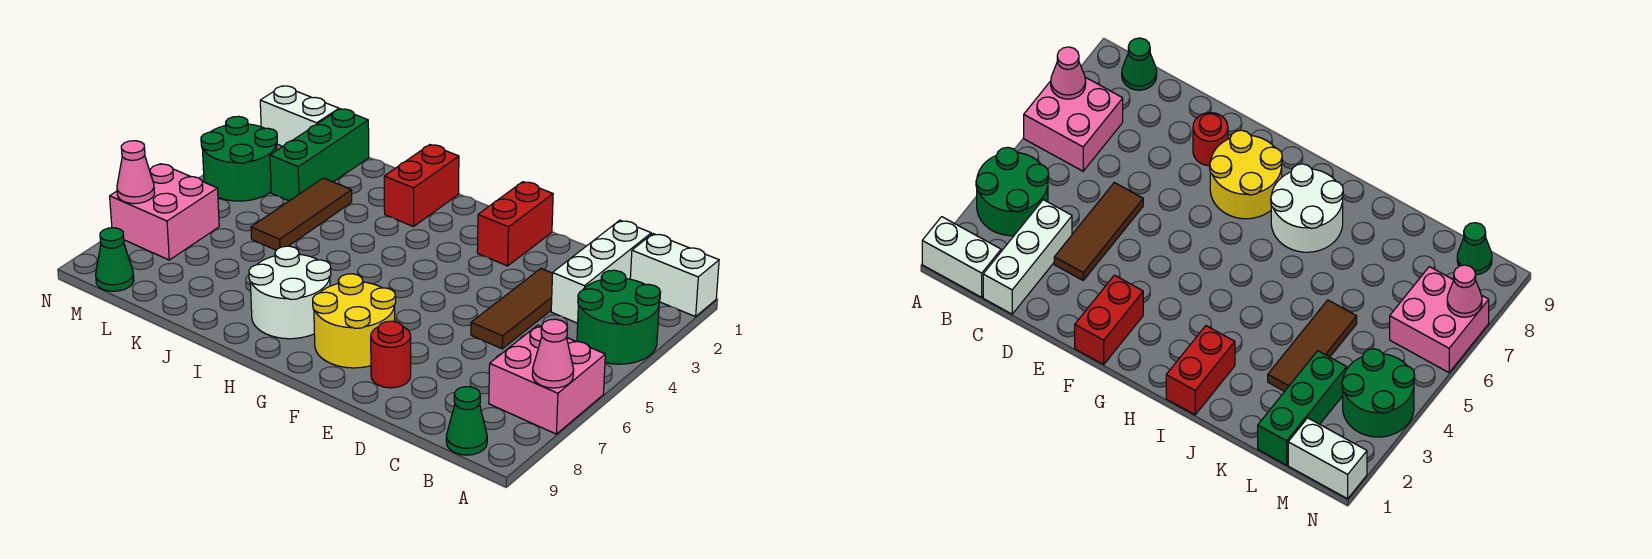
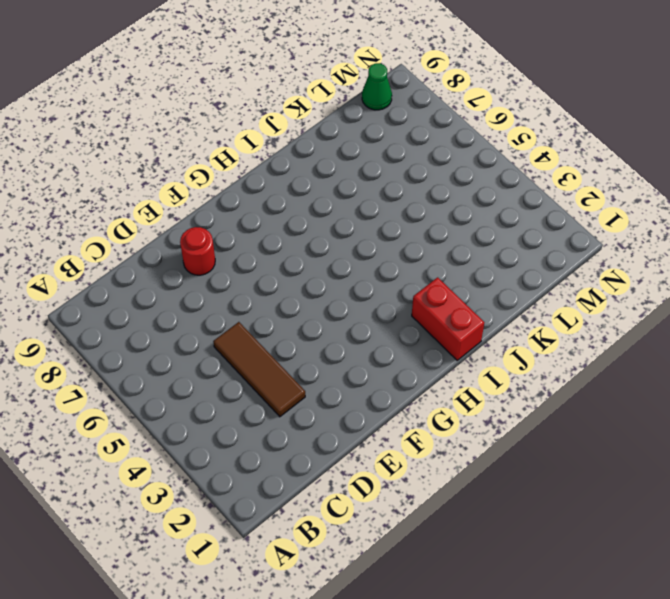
none -> white brick A1:B1 level 1
none -> green round brick A3:B4 level 1
none -> pink brick A6:B7 level 1

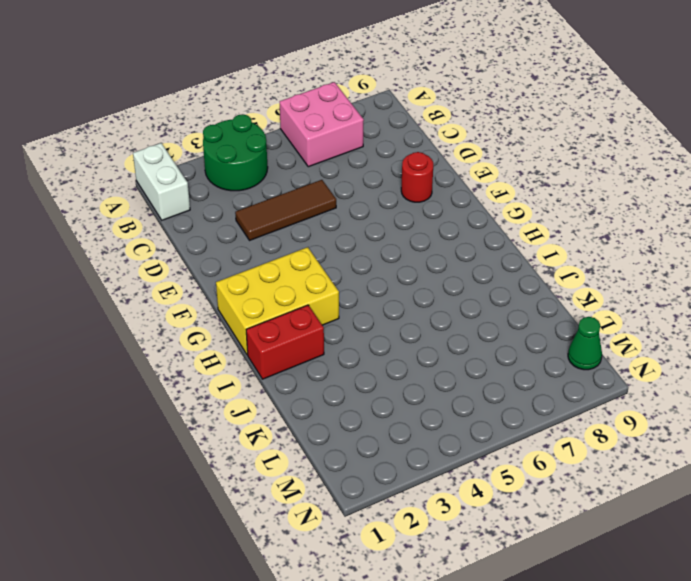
yellow brick G1:H3 level 1 -> none
none -> green cone B9 level 1
none -> white brick C1:C3 level 1
none -> red brick F1:F2 level 1

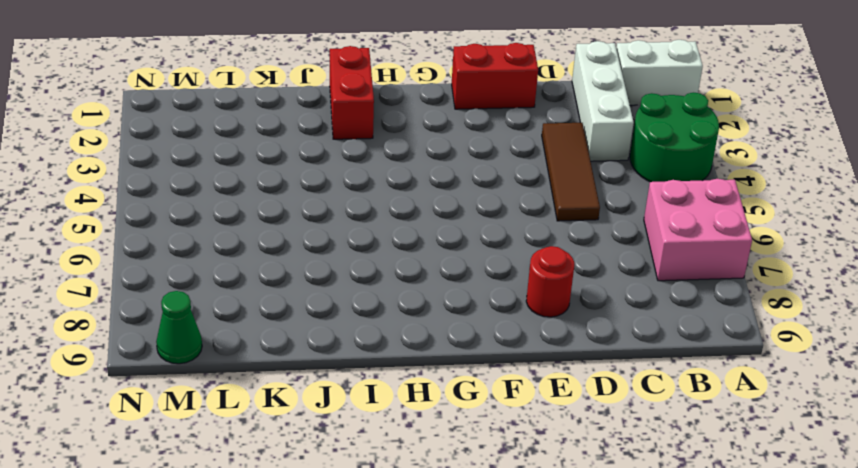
red brick E1:F1 level 1 -> red brick F1:F2 level 1
none -> green cone B9 level 1
none -> yellow round brick F7:G8 level 1
none -> white round brick H7:I8 level 1

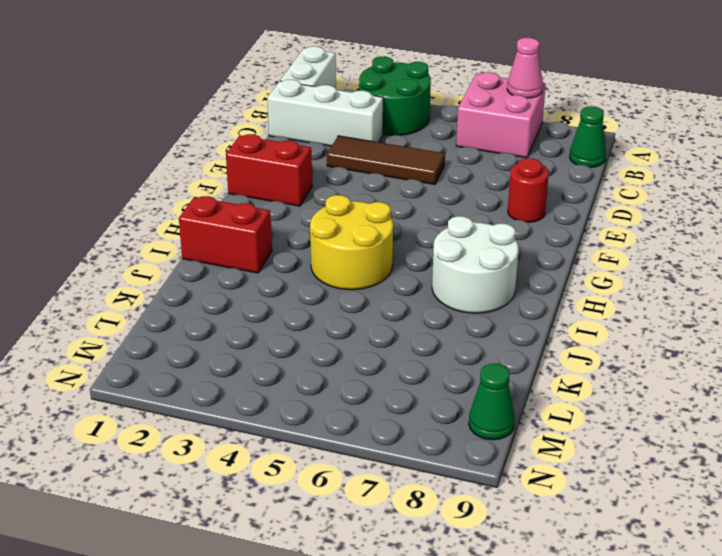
yellow round brick H4:I5 level 1 -> yellow round brick F7:G8 level 1
none -> brown tile K3:K5 level 1
none -> green brick L1:L3 level 1
none -> white brick M1:N1 level 1

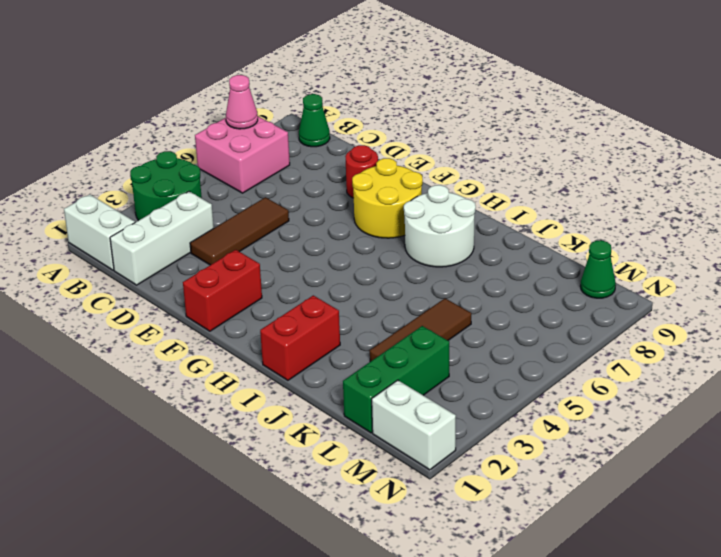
none -> green round brick M3:N4 level 1
none -> pink brick M6:N7 level 1
none -> pink cone N7 level 2

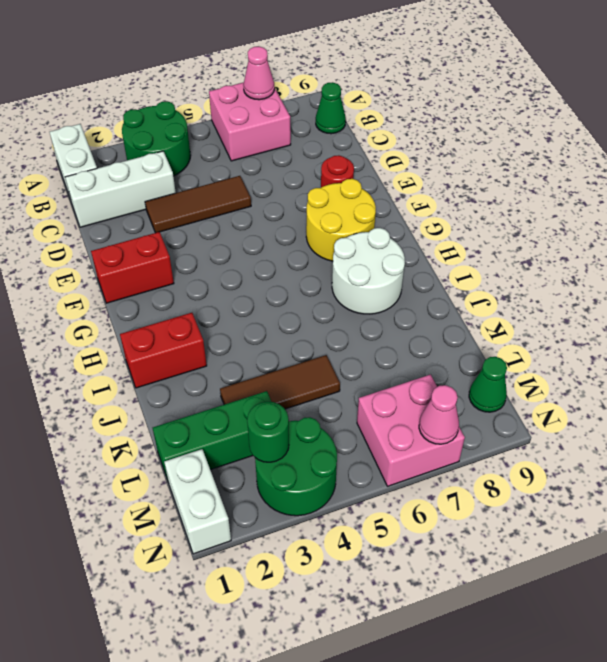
green round brick M3 level 2 -> none

